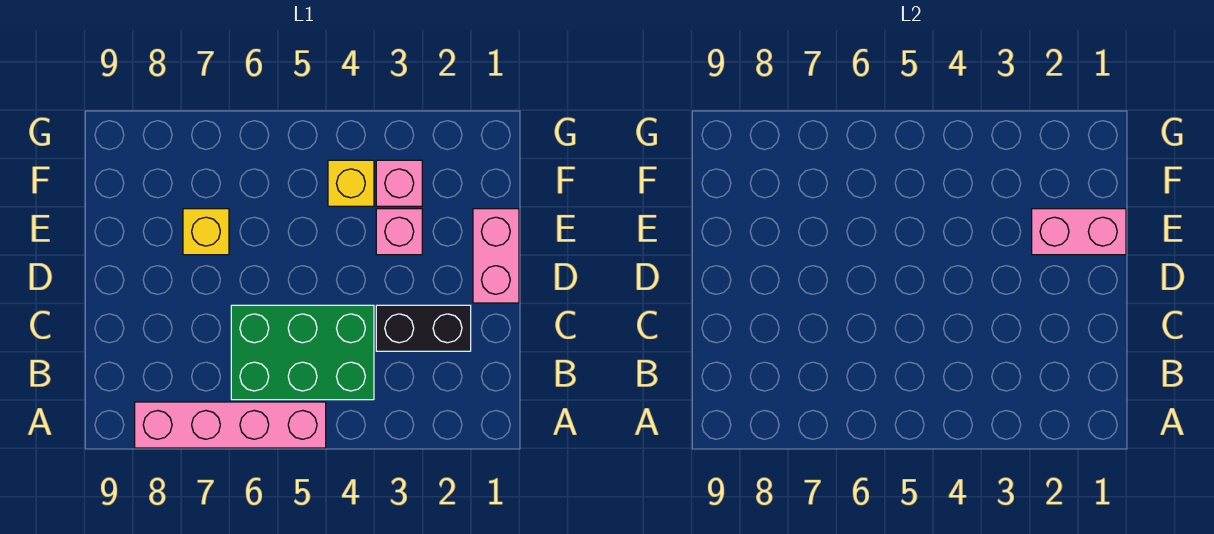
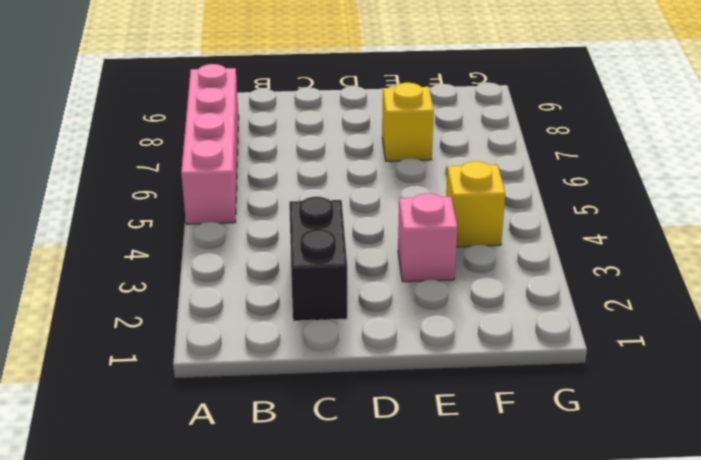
none -> green brick B4:C6 level 1
none -> pink brick D1:E1 level 1

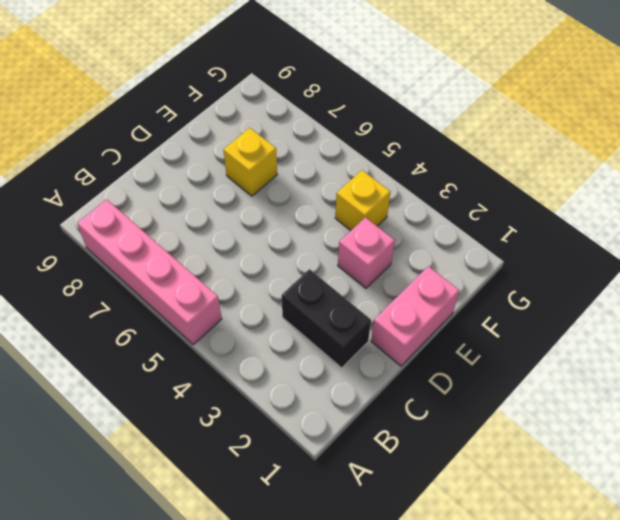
none -> green brick B4:C6 level 1
none -> pink brick F3 level 1

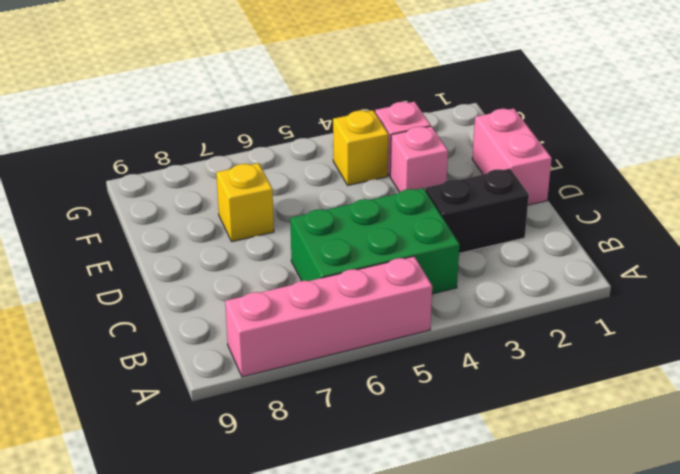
none -> pink brick E1:E2 level 2

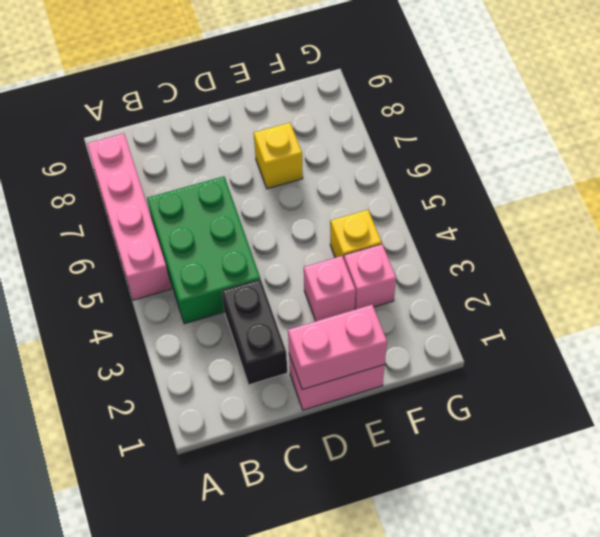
pink brick D1:E1 level 2 -> pink brick E1:E2 level 2

